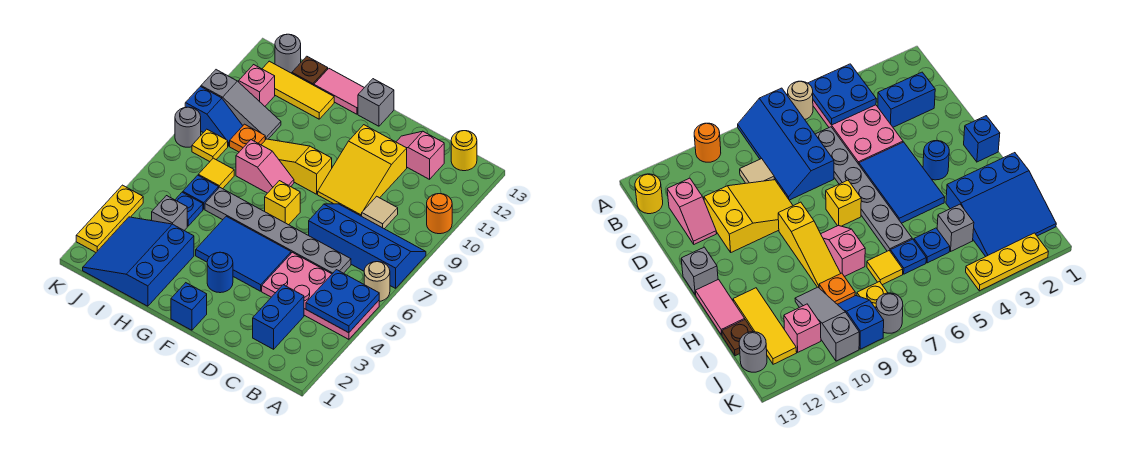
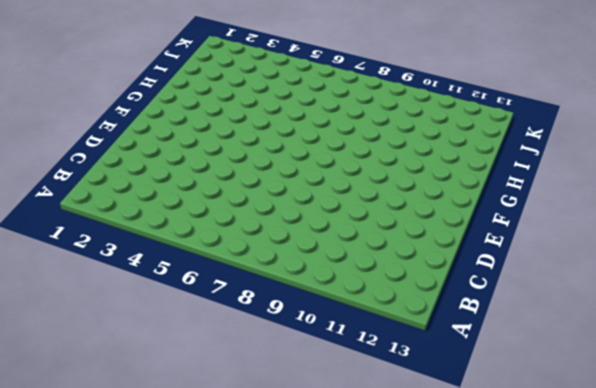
none -> pink plate A4:D5 level 1
none -> tan round brick A6 level 1
none -> blue slope A7:D8 level 1 top 7
none -> orange round brick A10 level 1

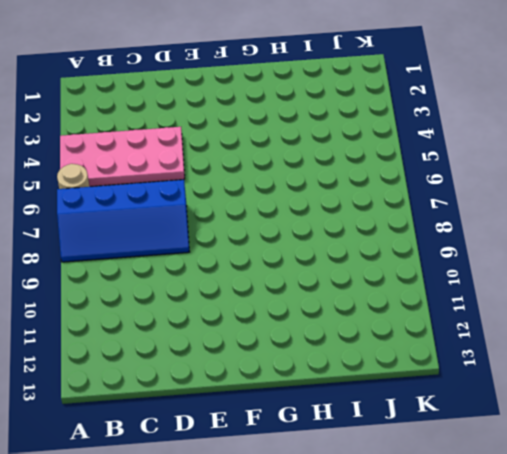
none -> orange round brick A10 level 1
none -> yellow round brick B13 level 1
none -> blue brick C2:C3 level 1
none -> grey plate C6:H6 level 1

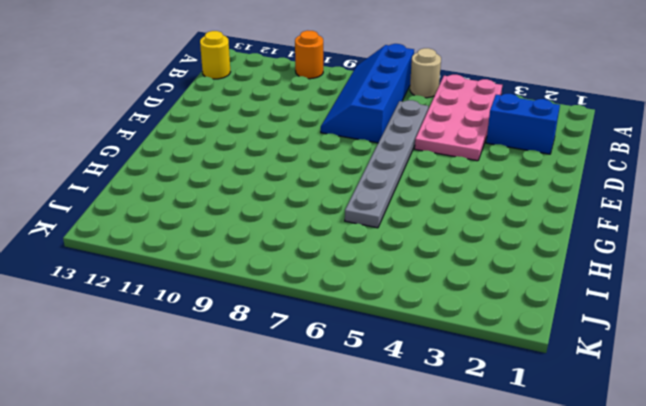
none -> tan tile C9 level 1
none -> pink slope C12:D12 level 1 top C
none -> yellow slope D9:E11 level 1 top 11
none -> blue tile E4:G5 level 1

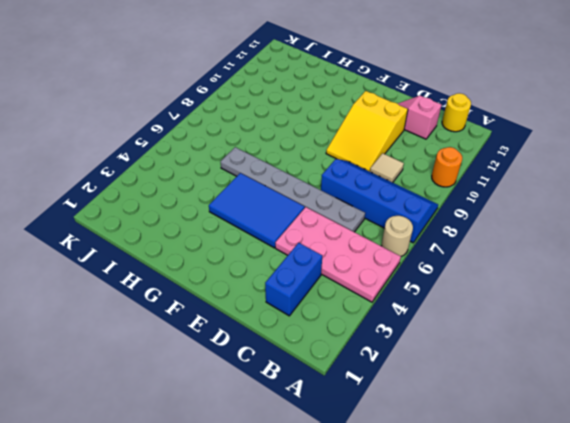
none -> blue brick F1 level 1
none -> blue round brick F3 level 1
none -> yellow brick F7 level 1
none -> yellow slope F9:H9 level 1 top F

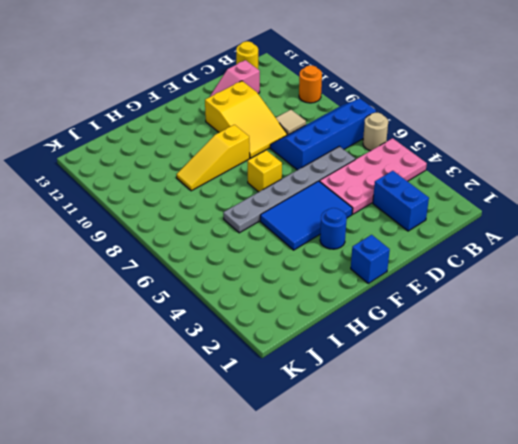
none -> grey brick F13 level 1
none -> pink slope G8:H8 level 1 top H
none -> pink tile G13:H13 level 1
none -> blue slope H1:J3 level 1 top H

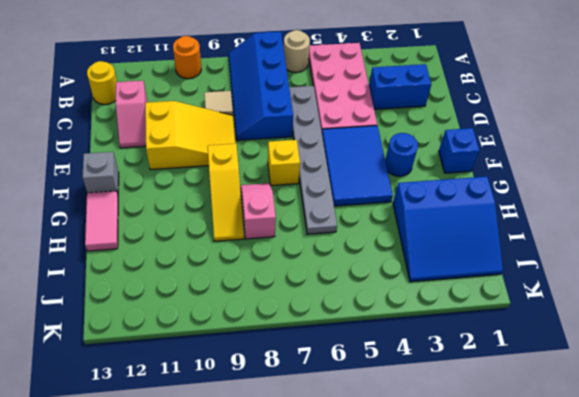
none -> yellow tile H12:J12 level 1
none -> grey brick I4 level 1
none -> blue plate I5 level 1
none -> blue plate I6 level 1

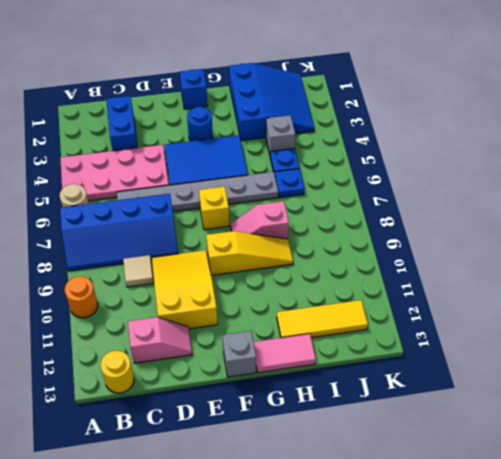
none -> yellow tile I7 level 1
none -> orange plate I9 level 1
none -> grey slope I10:K10 level 1 top K
none -> brown plate I13 level 1

